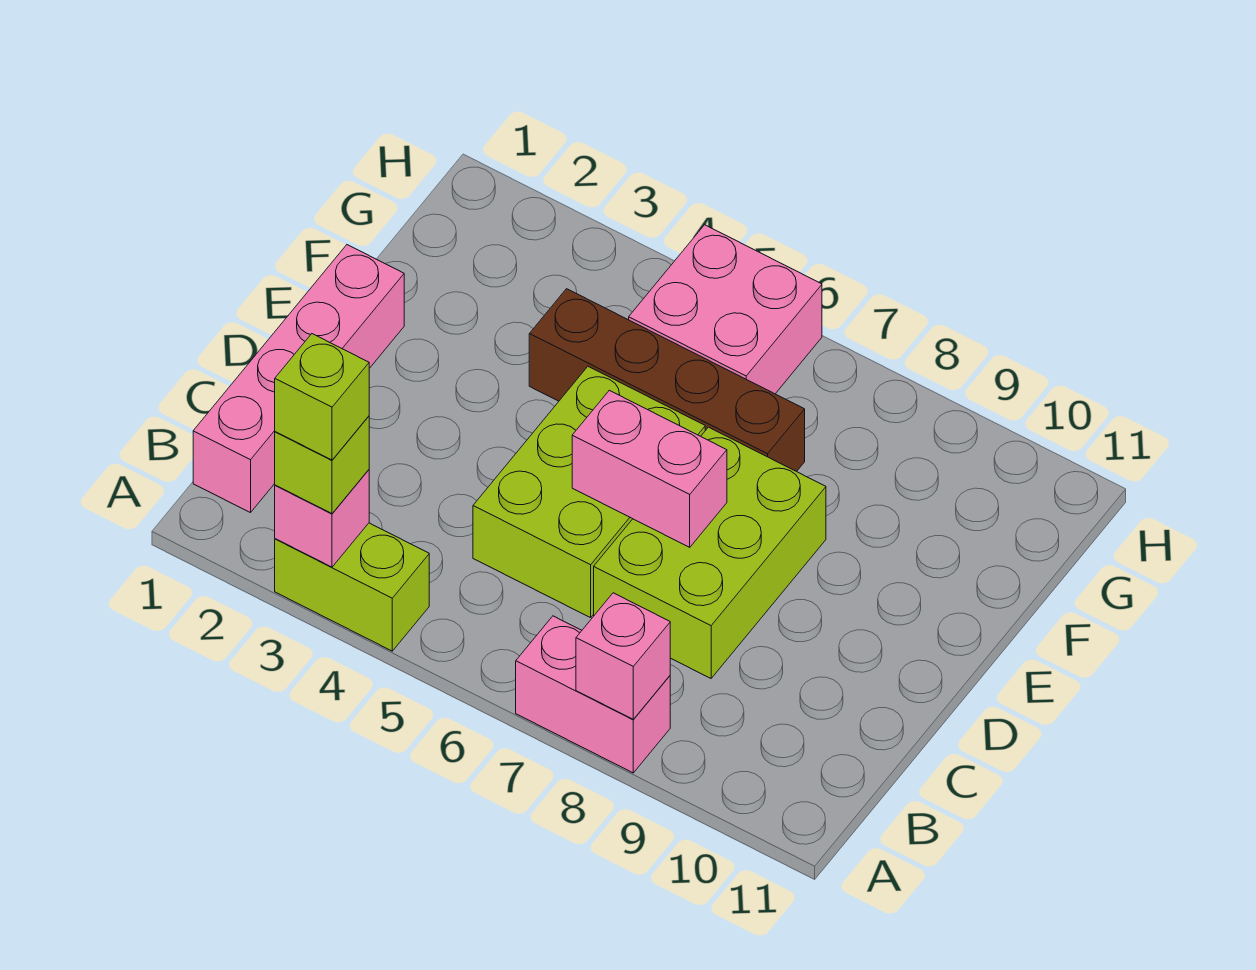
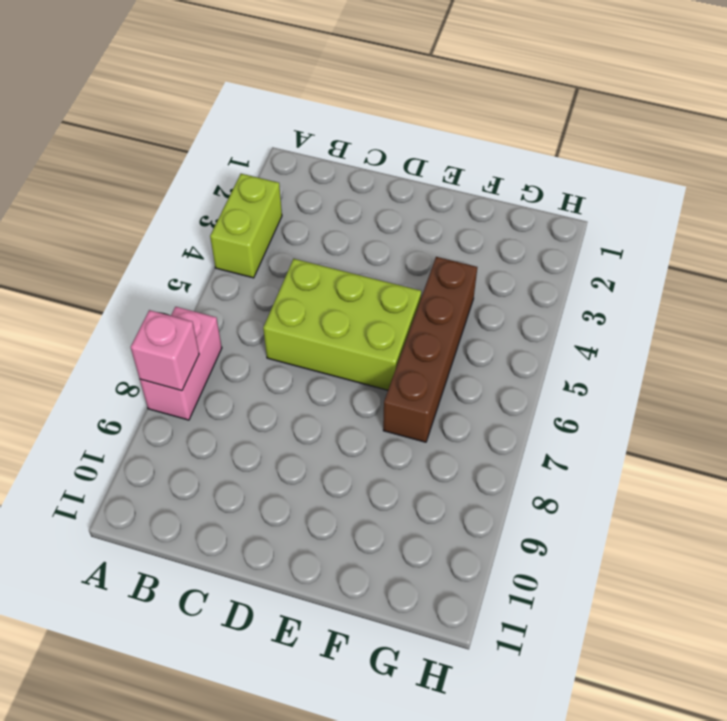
none -> pink brick B1:E1 level 1
none -> lime brick C7:E8 level 1
none -> pink brick G5:H6 level 1

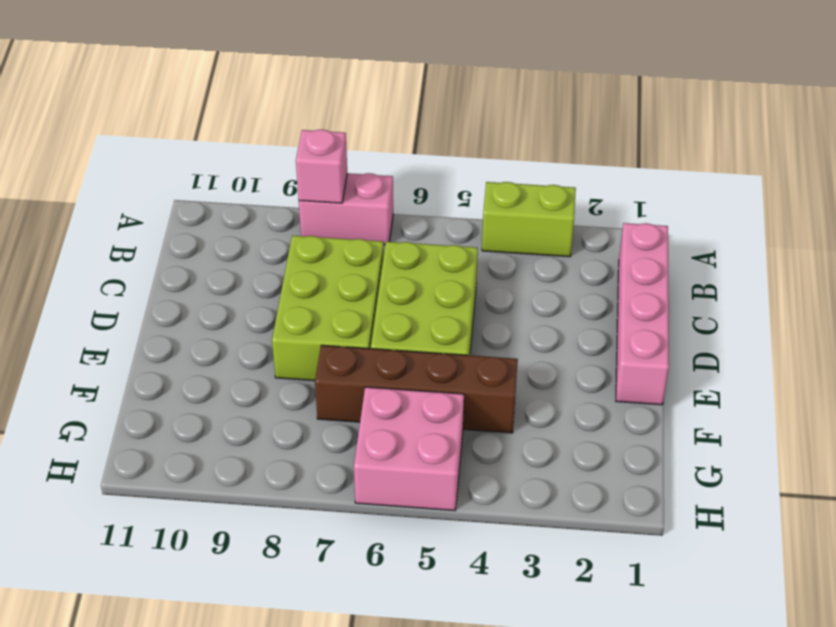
none -> pink brick A3 level 2
none -> pink brick D6:D7 level 2
none -> lime brick A3 level 3

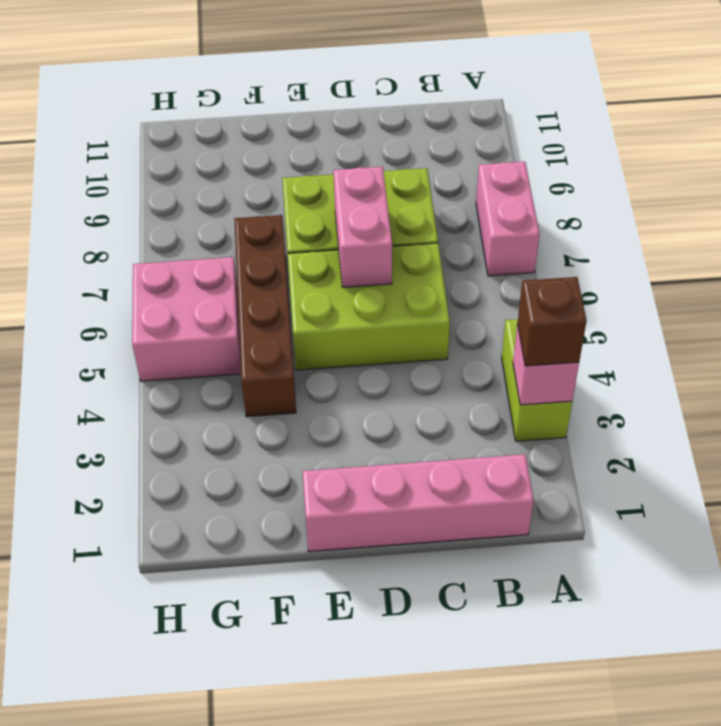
brown brick A3 level 3 -> lime brick A3 level 3
none -> pink brick A8 level 2
none -> lime brick A3 level 4

